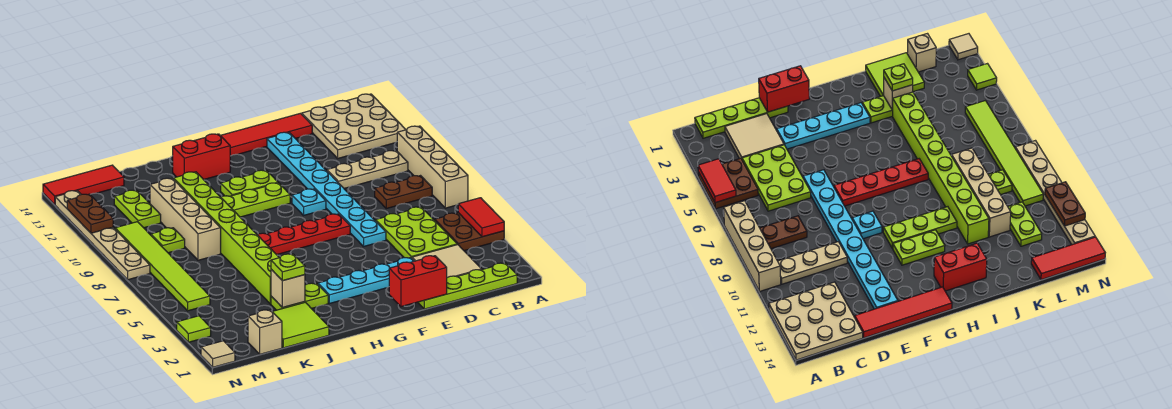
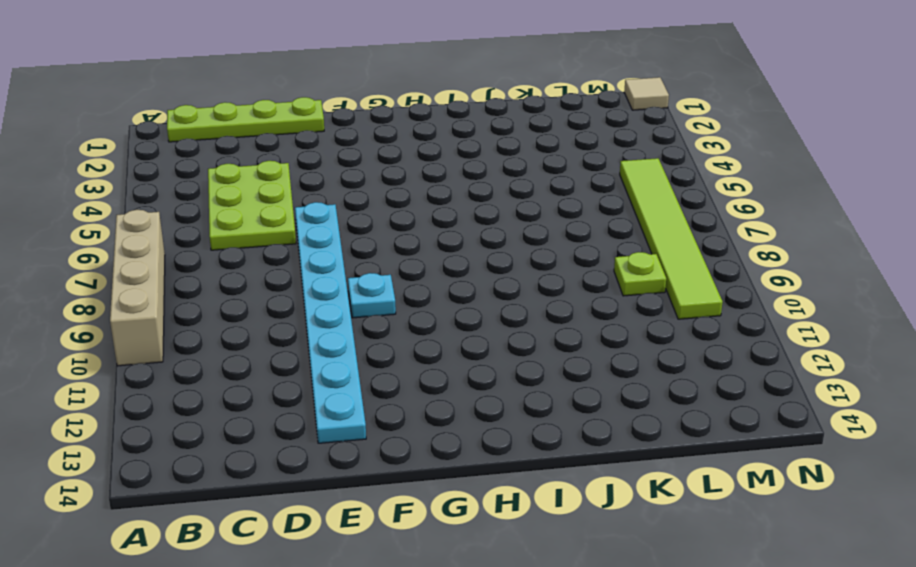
none -> brown plate A4:B5 level 1
none -> tan plate A12:C14 level 1
none -> brown plate B8:C8 level 1
none -> tan plate B10:D10 level 1

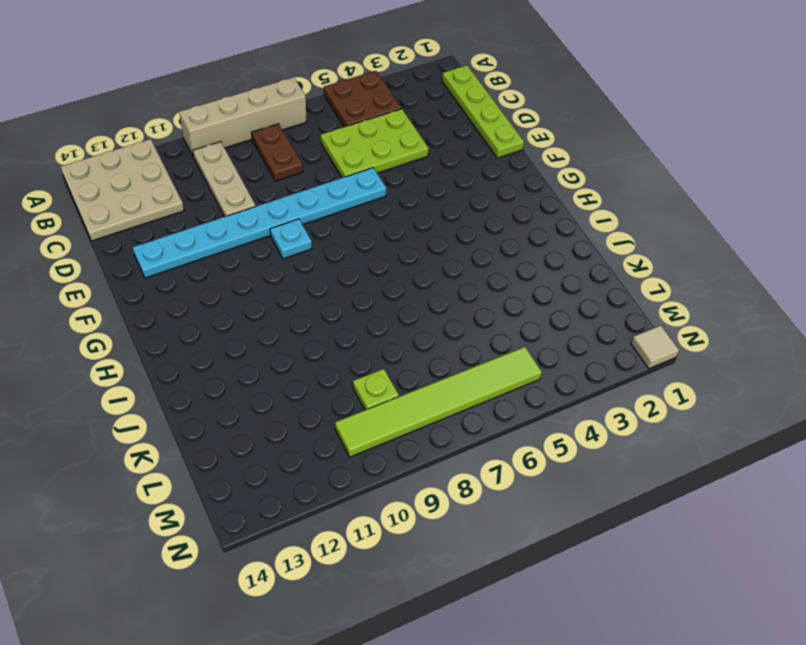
none -> tan tile C2:D3 level 1
none -> red tile D14:G14 level 1
none -> cyan plate E3:H3 level 1
none -> red plate F7:I7 level 1

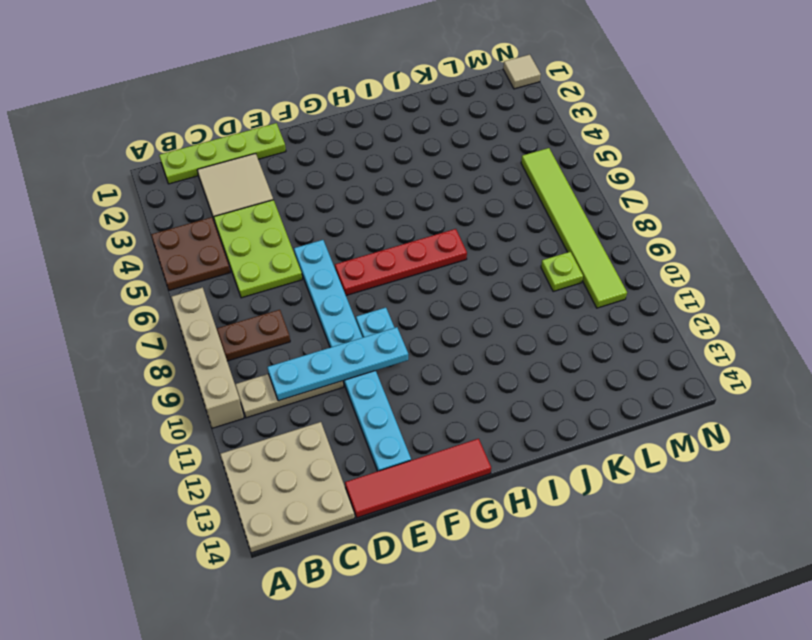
cyan plate C10:F10 level 2 -> cyan plate E3:H3 level 1
none -> lime plate G10:I10 level 1
none -> lime plate G11:H11 level 1
none -> red brick H13:I13 level 1
none -> lime plate I3:J3 level 1

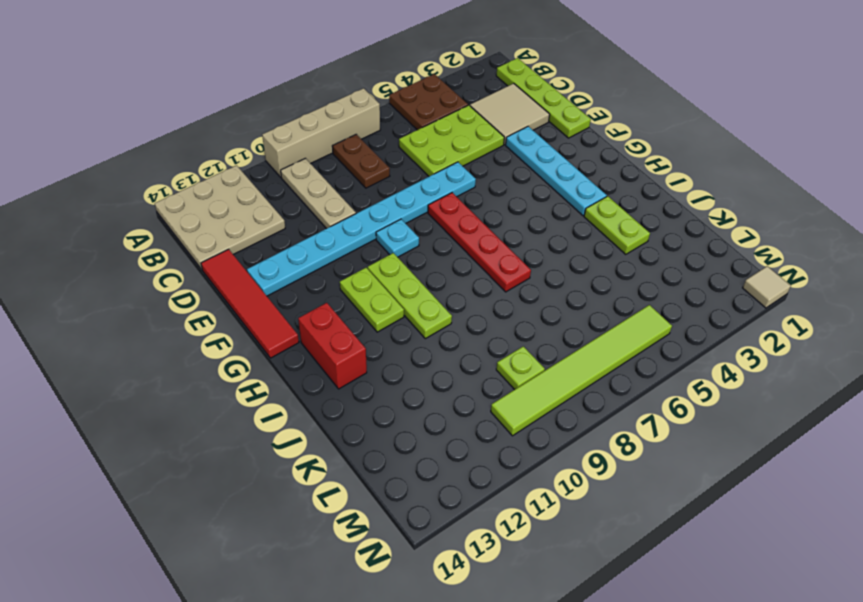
none -> lime tile J1:K2 level 1
none -> lime brick J4:J11 level 1
none -> tan brick K8:K11 level 1
none -> tan brick L1 level 1

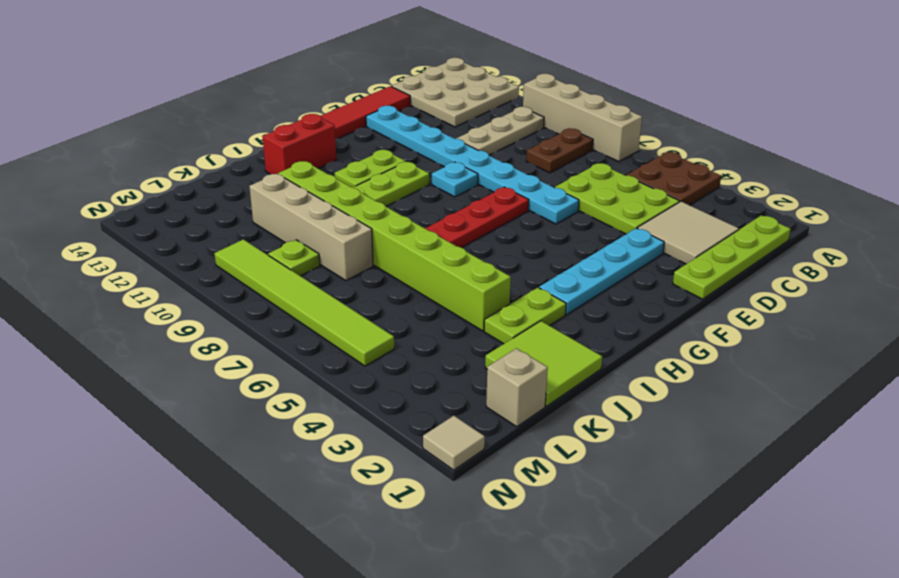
none -> lime plate L11:L12 level 1
none -> red tile L14:N14 level 1
none -> lime tile N3 level 1
none -> tan plate N8:N13 level 1

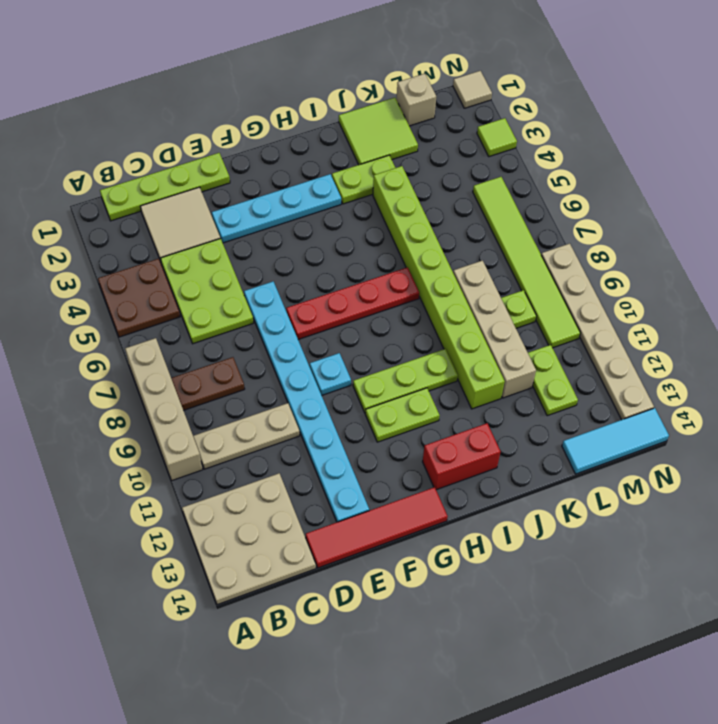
cyan tile L14:N14 level 1 -> red tile L14:N14 level 1
none -> red tile A4:A5 level 2
none -> red brick E1:F1 level 2
none -> tan brick J3 level 2
none -> brown plate N11:N12 level 2

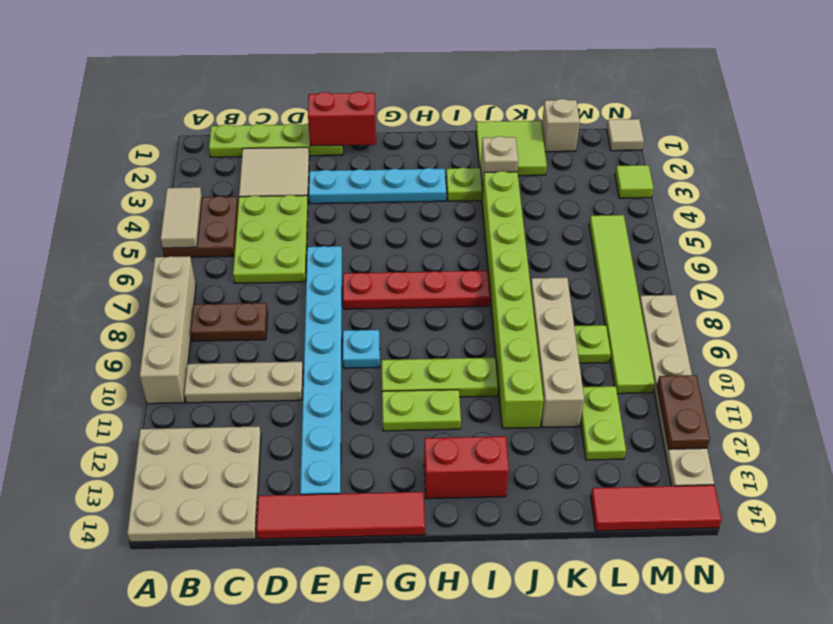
tan tile A4:A5 level 2 -> red tile A4:A5 level 2
none -> lime plate J3 level 3

